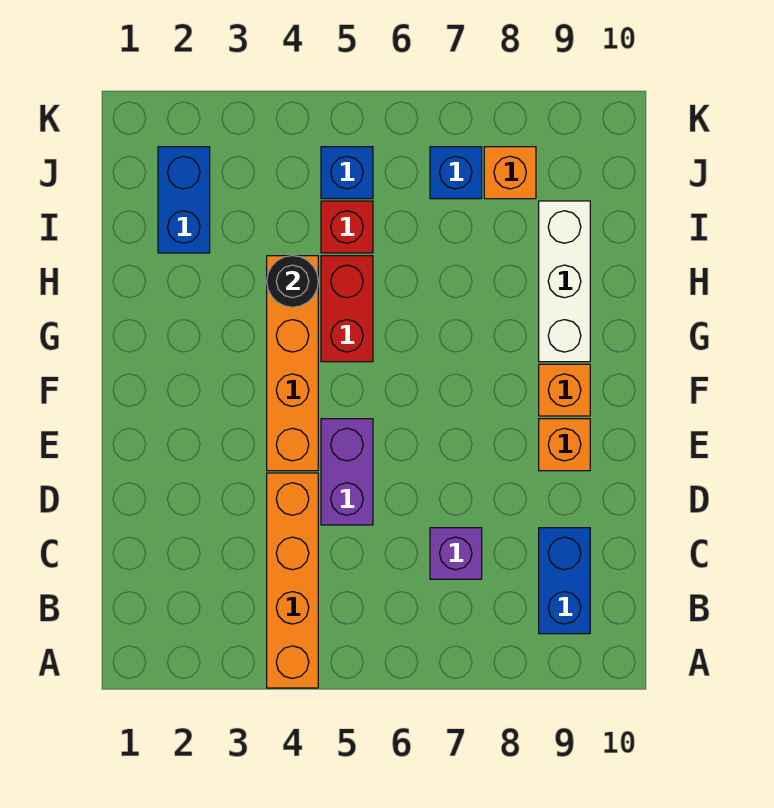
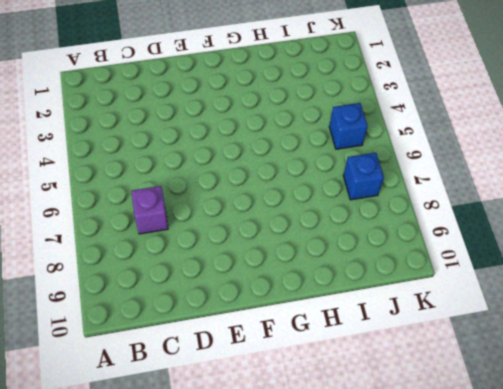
none -> orange brick A4:D4 level 1
none -> blue brick B9:C9 level 1
none -> purple brick D5:E5 level 1

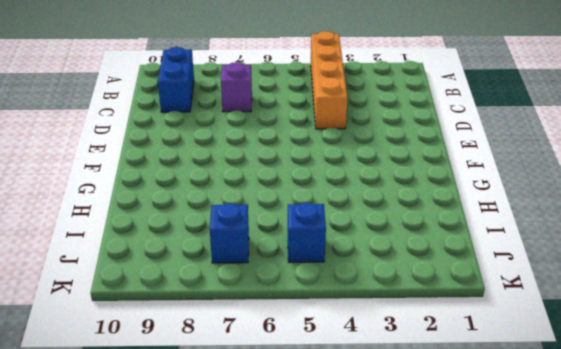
none -> purple brick D5:E5 level 1
none -> orange brick E4:H4 level 1
none -> orange brick E9 level 1

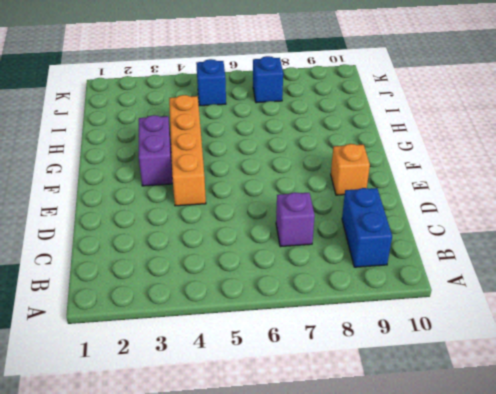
purple brick F3:G3 level 1 -> purple brick D5:E5 level 1
none -> orange brick A4:D4 level 1
none -> orange brick F9 level 1
none -> red brick G5:H5 level 1

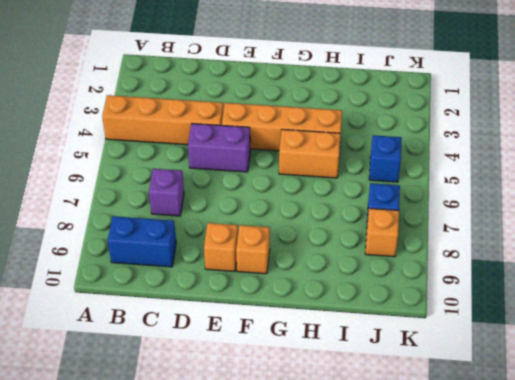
orange brick G5:H5 level 1 -> red brick G5:H5 level 1
none -> white brick G9:I9 level 1
none -> blue brick I2:J2 level 1
none -> red brick I5 level 1

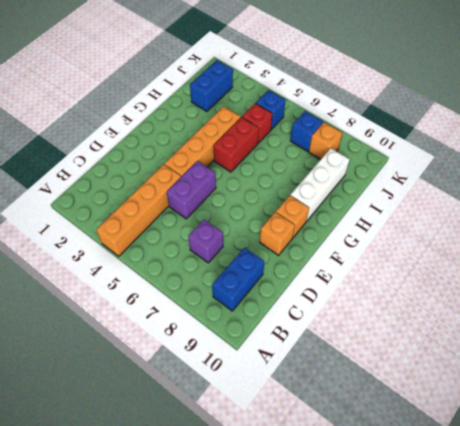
none -> black round brick H4 level 2

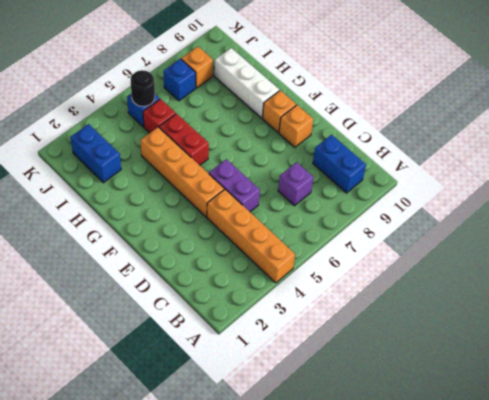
black round brick J5 level 2 -> black round brick H4 level 2

